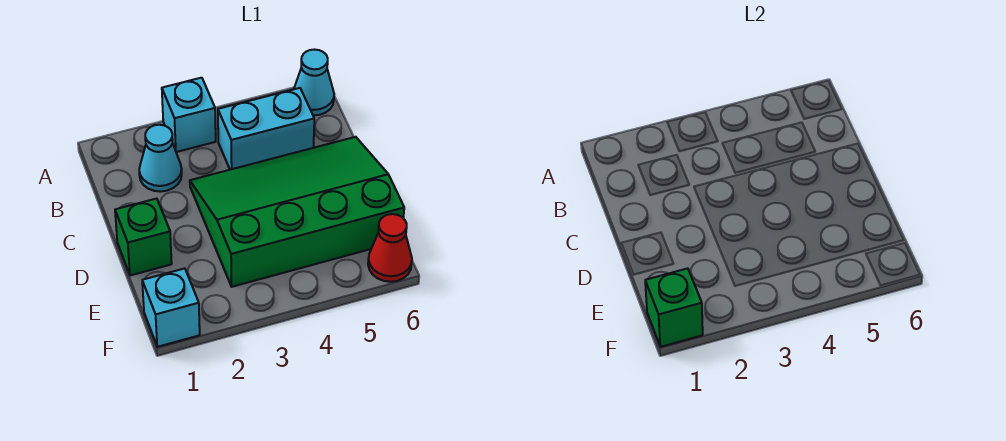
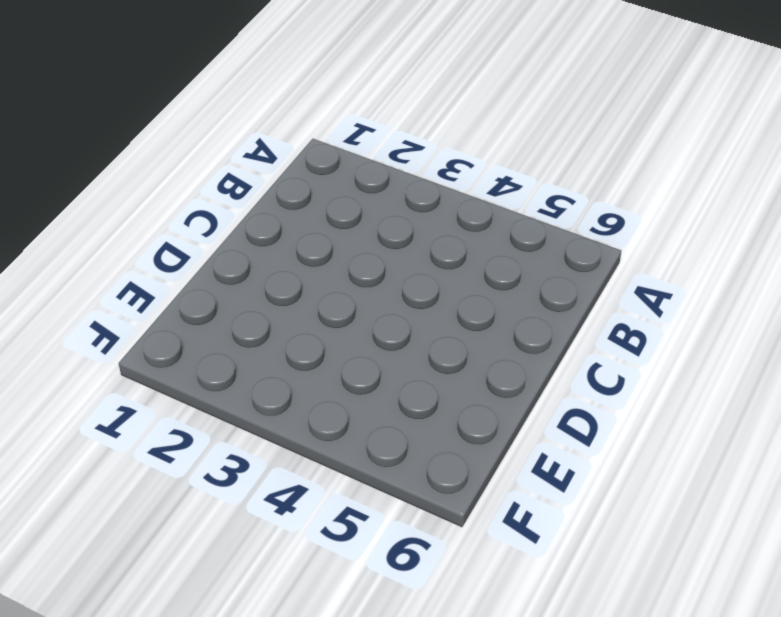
none -> cyan brick A3 level 1
none -> cyan cone A6 level 1

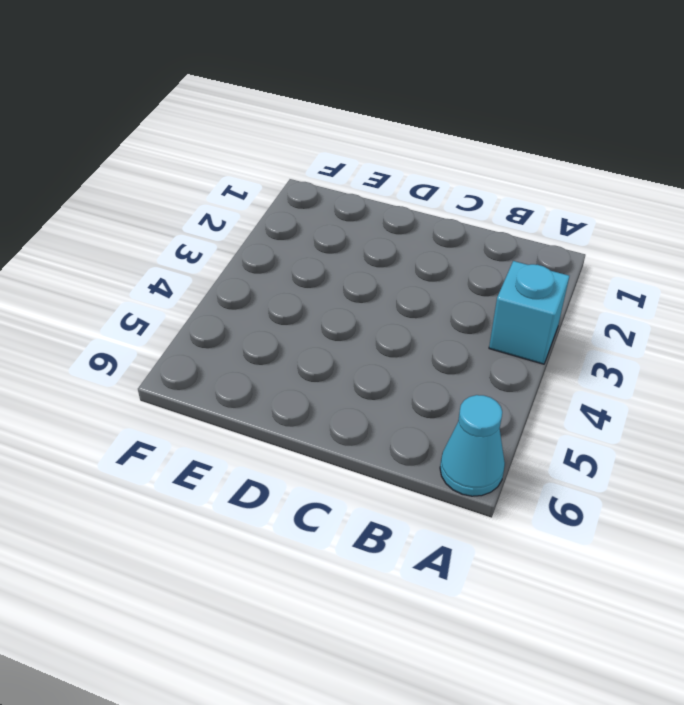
none -> cyan cone B2 level 1
none -> cyan brick B4:B5 level 1

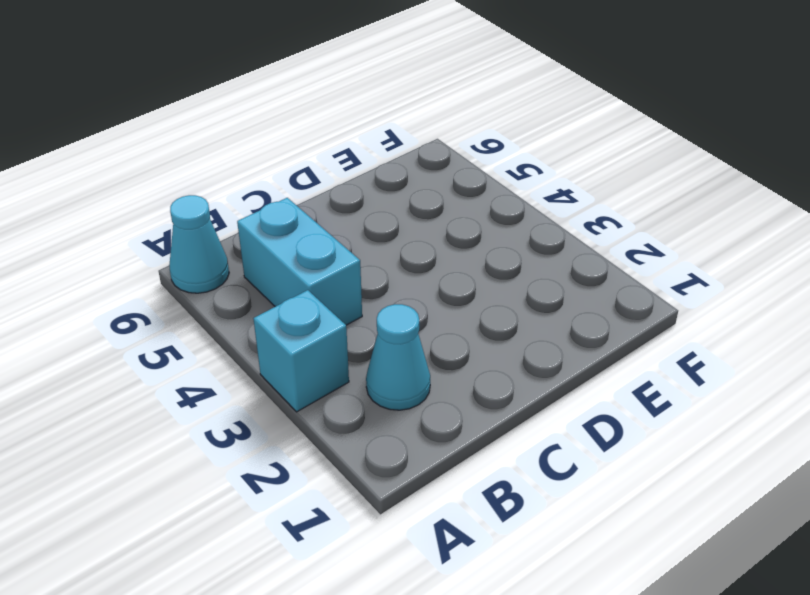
none -> green slope C3:E6 level 1 top E
none -> green brick D1 level 1

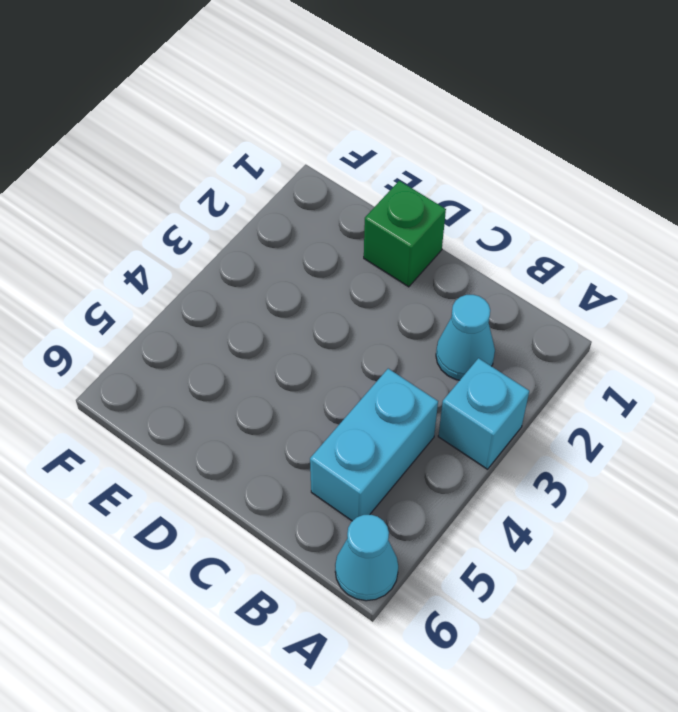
none -> green slope C3:E6 level 1 top E
none -> cyan brick F1 level 1

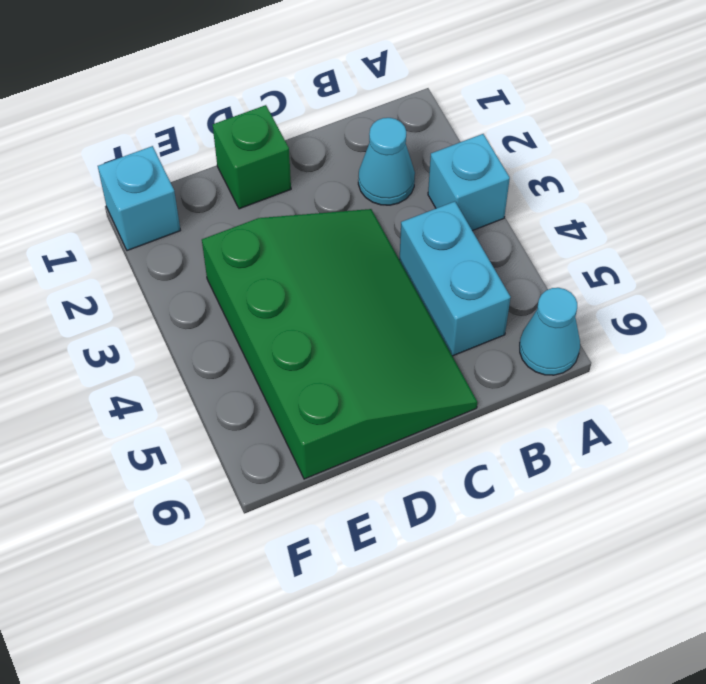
none -> red cone F6 level 1
none -> green brick F1 level 2

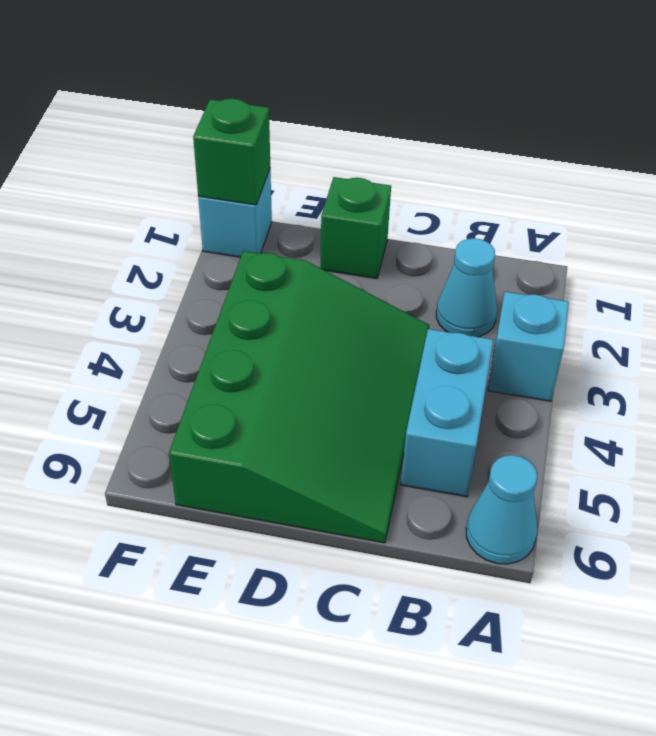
none -> red cone F6 level 1

